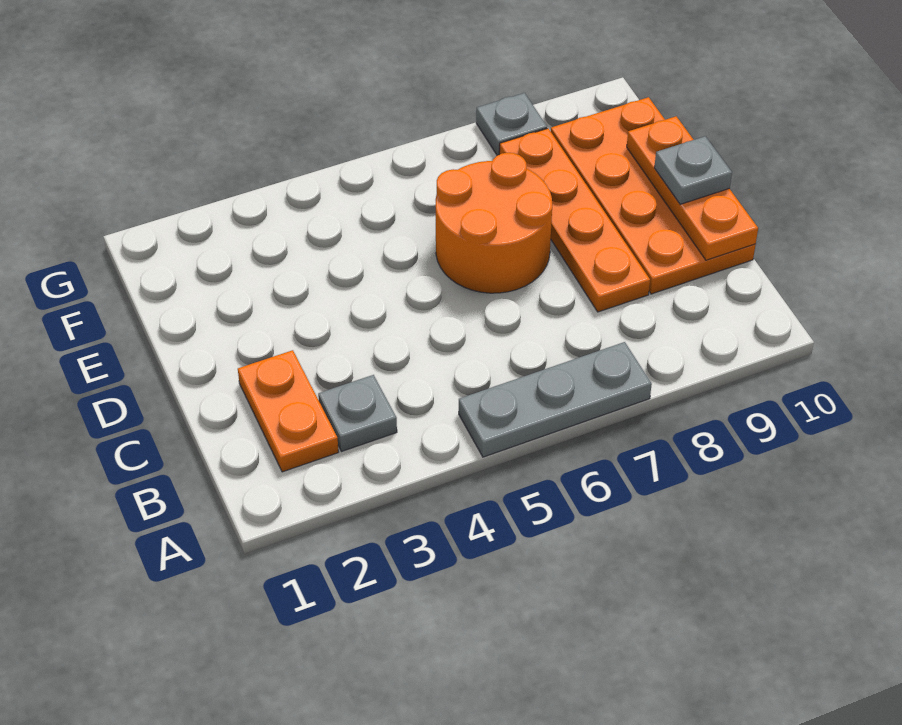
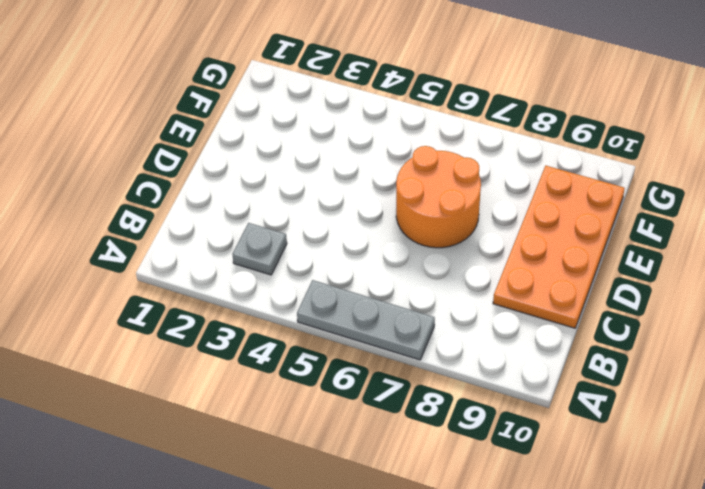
none -> orange plate B2:C2 level 1
none -> orange plate C8:F8 level 1

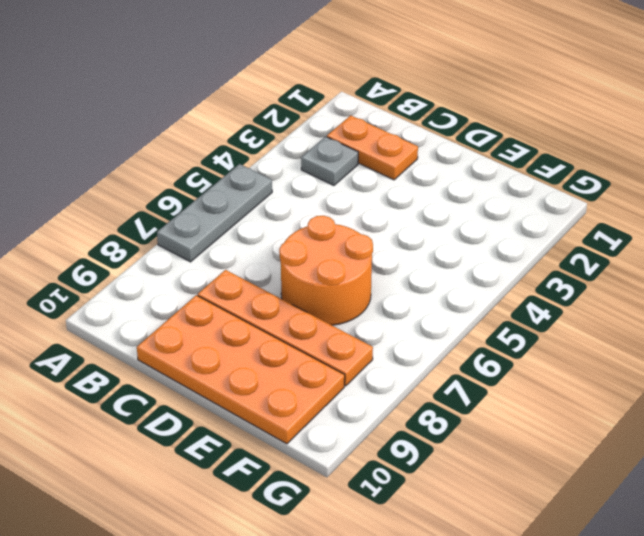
none -> grey plate G8 level 1
none -> orange plate C10:E10 level 2

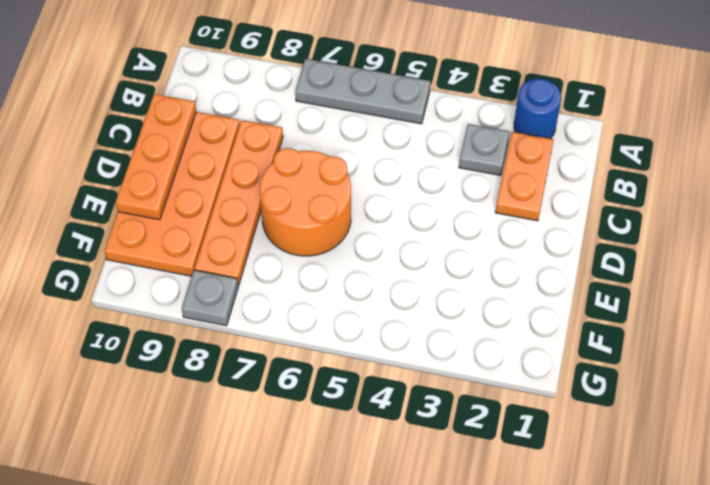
blue round brick A2 level 1 -> none
none -> grey plate D10 level 3

